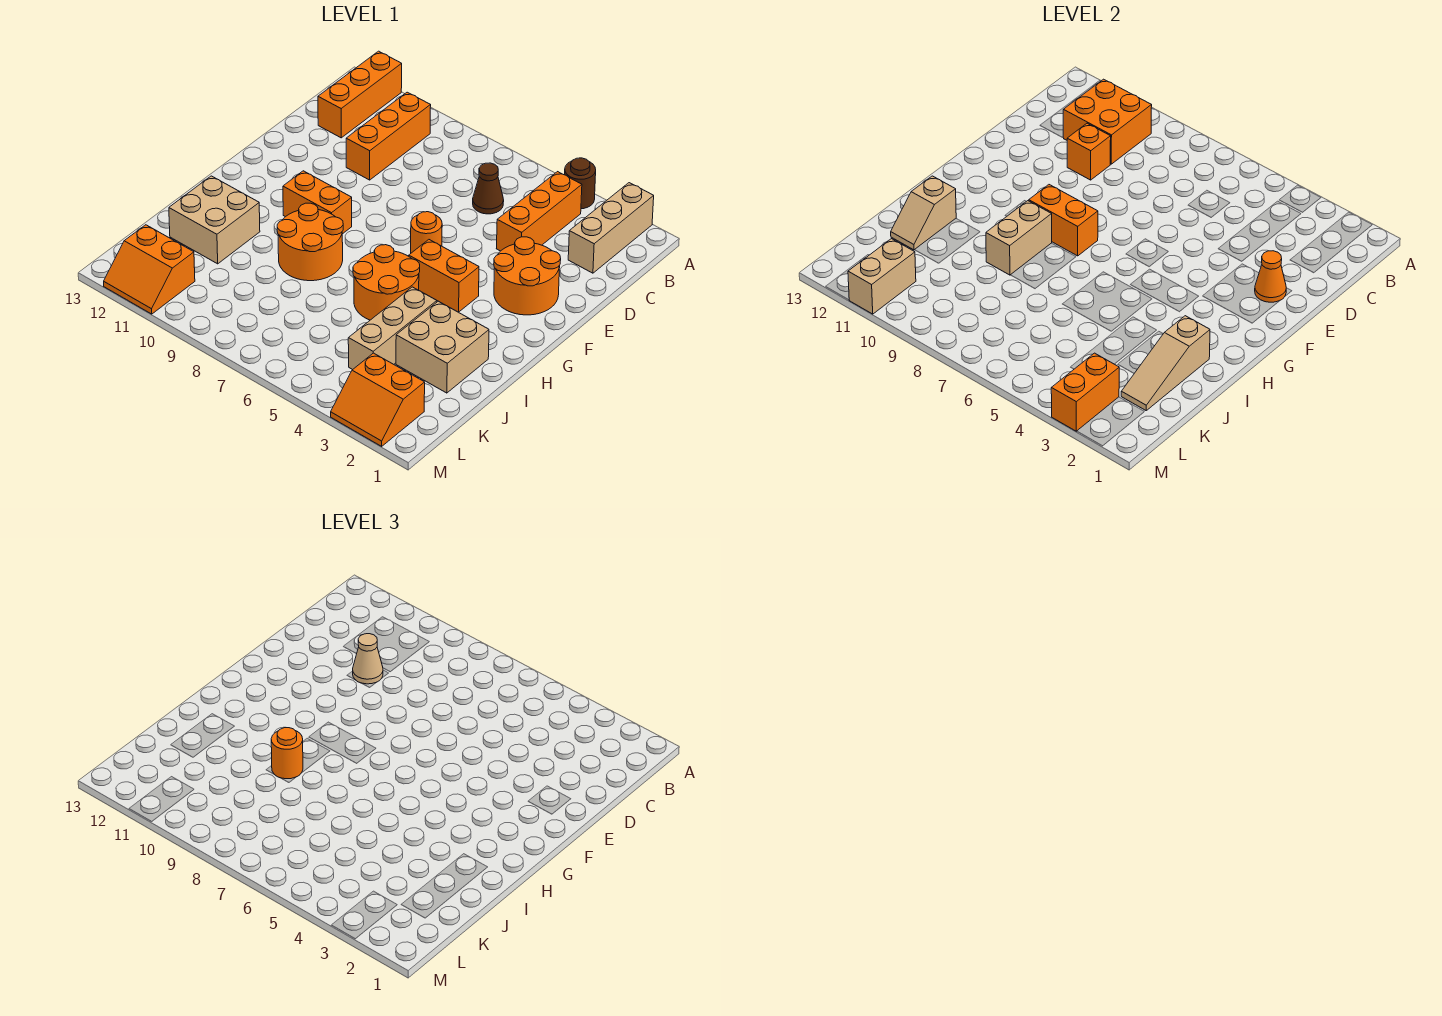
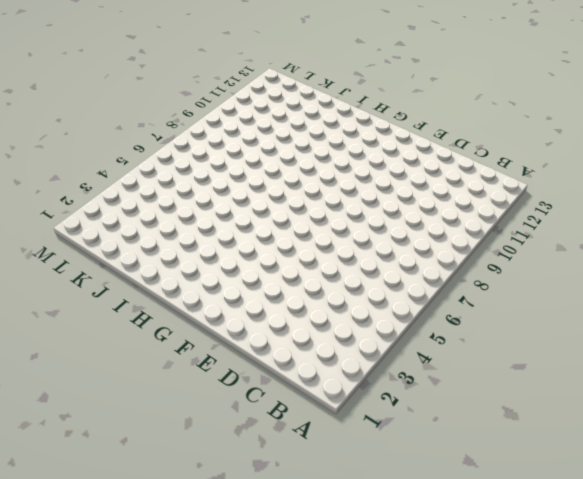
none -> tan brick A2:C2 level 1
none -> brown round brick A4 level 1
none -> orange brick A12:C12 level 1

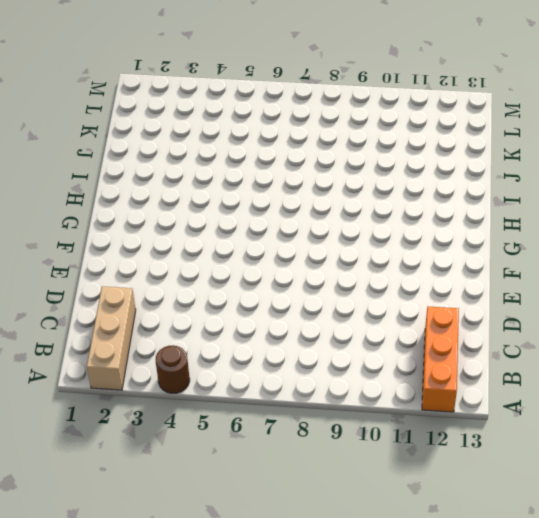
none -> orange brick B4:D4 level 1
none -> orange brick B10:D10 level 1
none -> brown cone C6 level 1

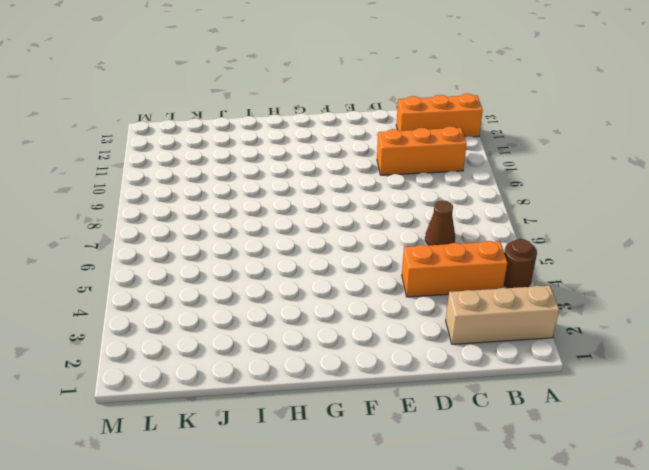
none -> orange round brick E2:F3 level 1
none -> orange round brick F6 level 1
none -> orange brick G4:G5 level 1

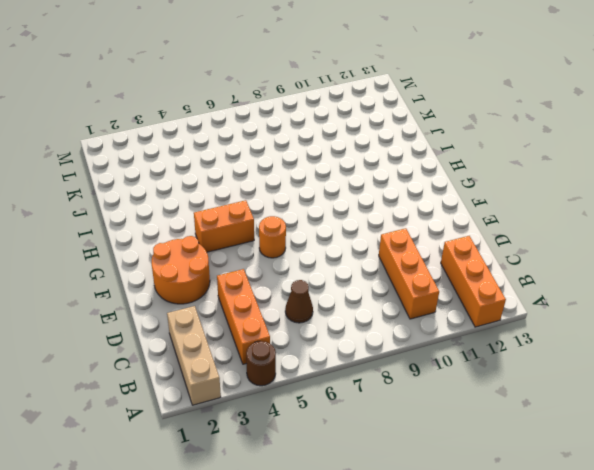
none -> orange brick G9:G10 level 1
none -> orange round brick H5:I6 level 1
none -> orange round brick H8:I9 level 1

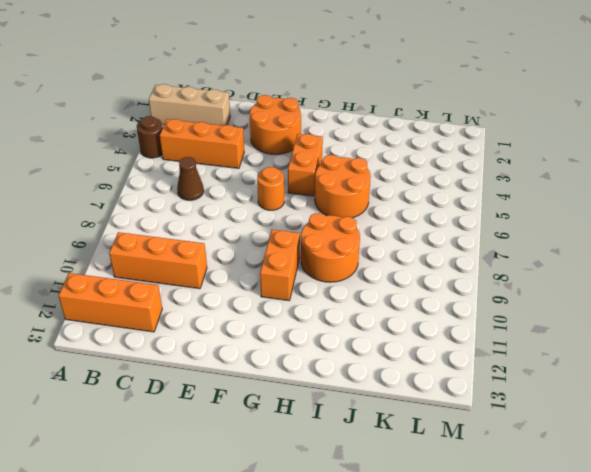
none -> tan brick I2:J3 level 1
none -> tan brick I4:K4 level 1
none -> tan brick I11:J12 level 1

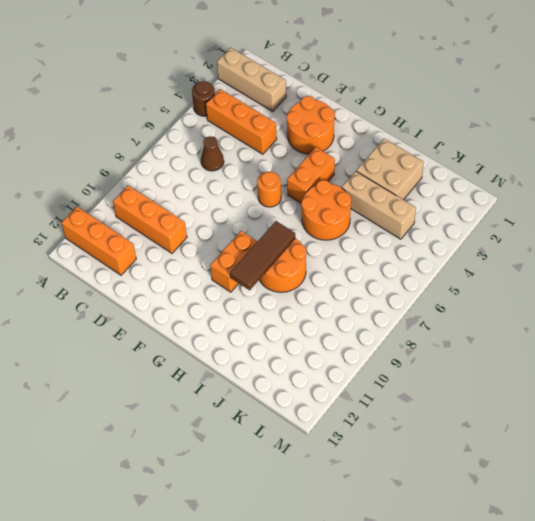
brown tile H8:H10 level 2 -> tan brick H9:I9 level 2
none -> tan brick I11:J12 level 1
none -> orange slope L2:M3 level 1 top L
none -> orange slope L11:M12 level 1 top L

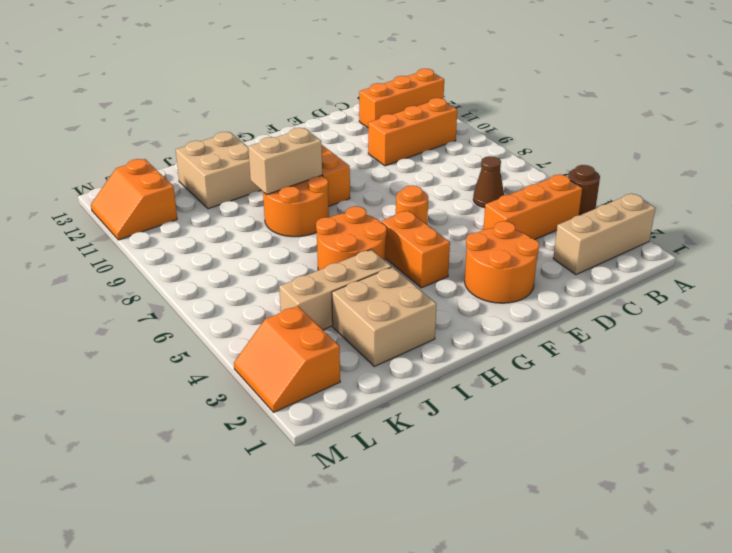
none -> orange brick B10:C11 level 2
none -> orange brick D10 level 2
none -> orange cone E2 level 2

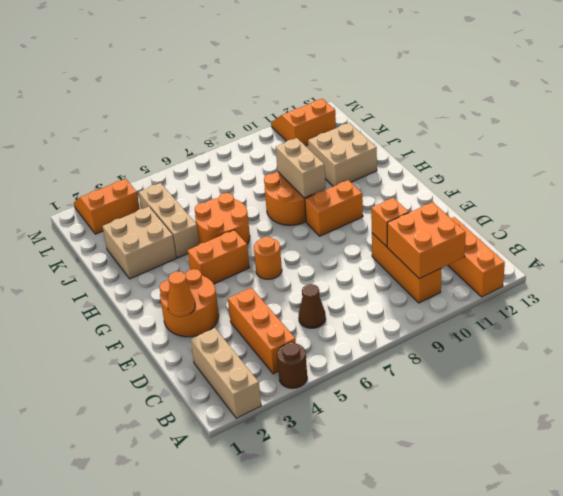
none -> orange brick G8:G9 level 2
none -> tan slope I2:K2 level 2 top I
none -> tan slope I12:J12 level 2 top I

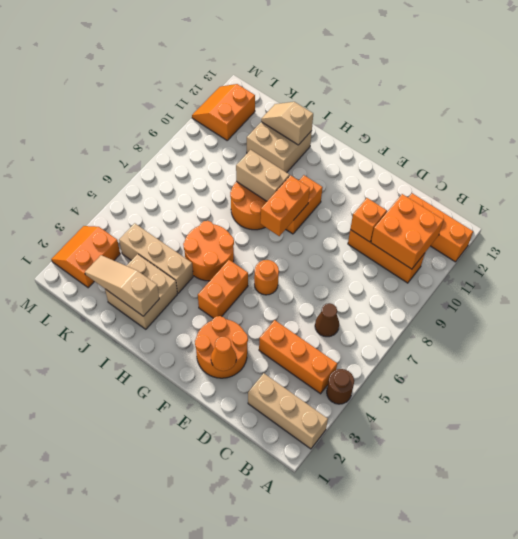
none -> orange brick L3:M3 level 2
none -> tan brick L11:M11 level 2
none -> tan cone D10 level 3

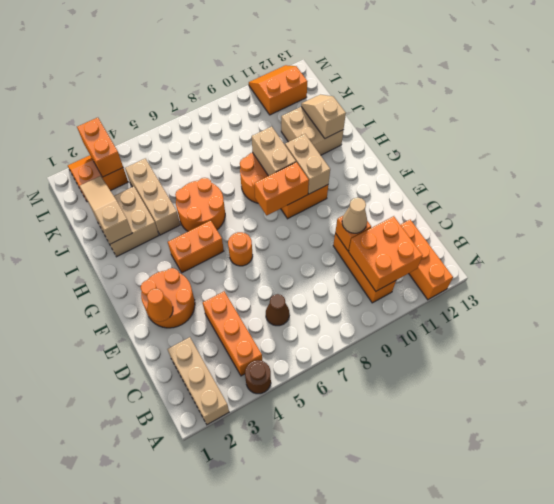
tan brick G10:H10 level 2 -> tan brick L11:M11 level 2
none -> orange round brick I9 level 3

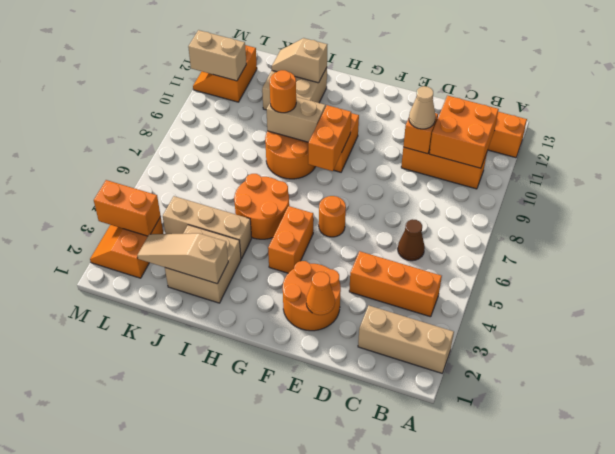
none -> brown round brick A4 level 1

